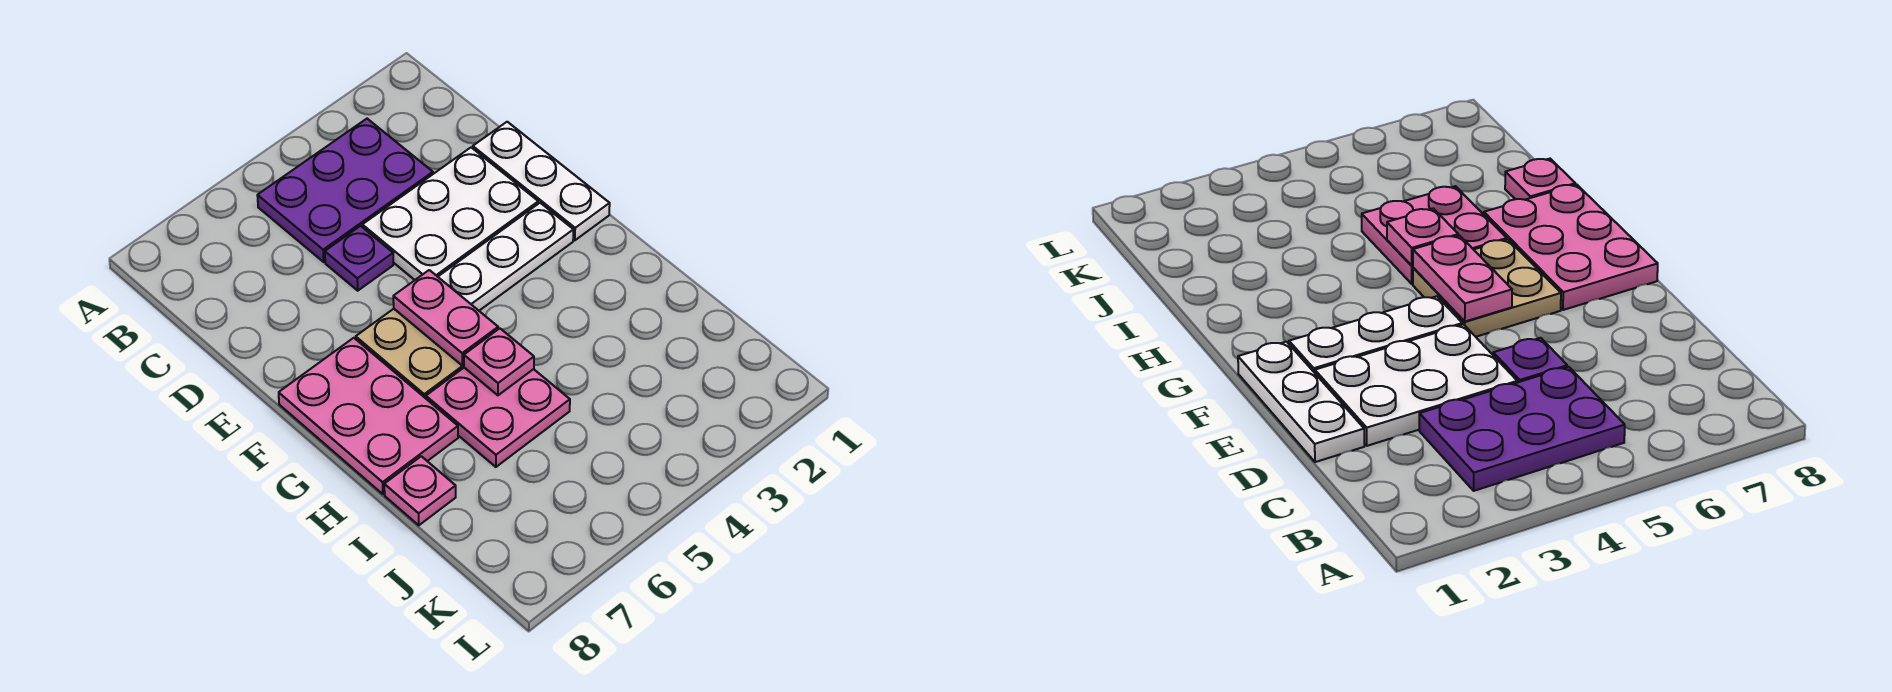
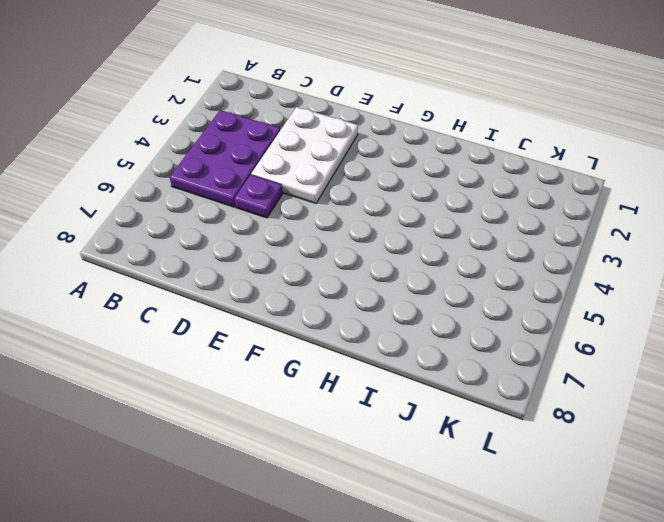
none -> white plate D1:F1 level 1
none -> white plate F2:F4 level 1

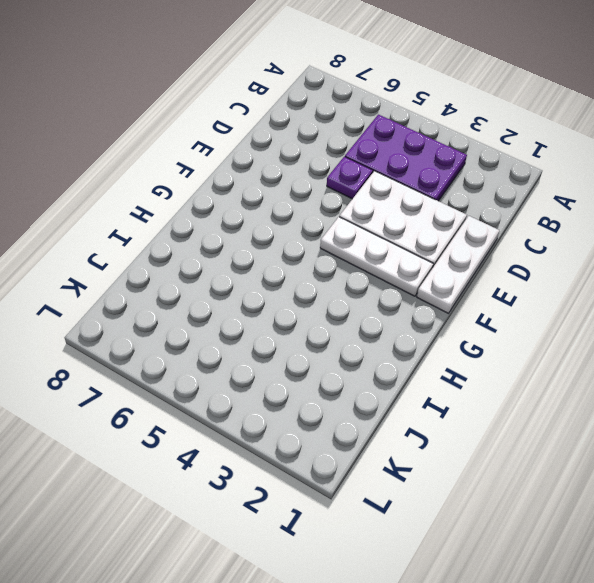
none -> tan plate F5:G6 level 1
none -> pink plate F7:H8 level 1

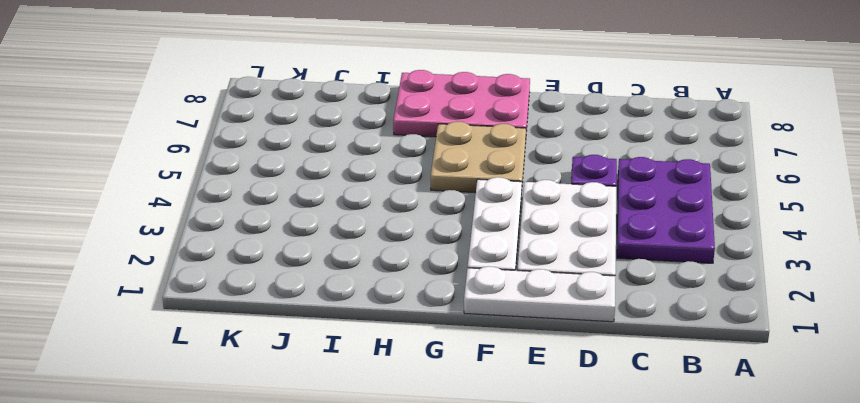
none -> pink plate H5:I6 level 1
none -> pink plate I8 level 1

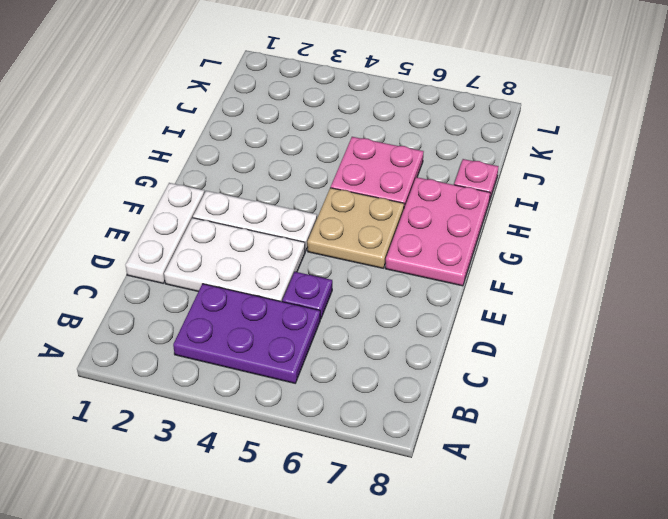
none -> pink plate F5:G5 level 2
none -> pink plate H5 level 2

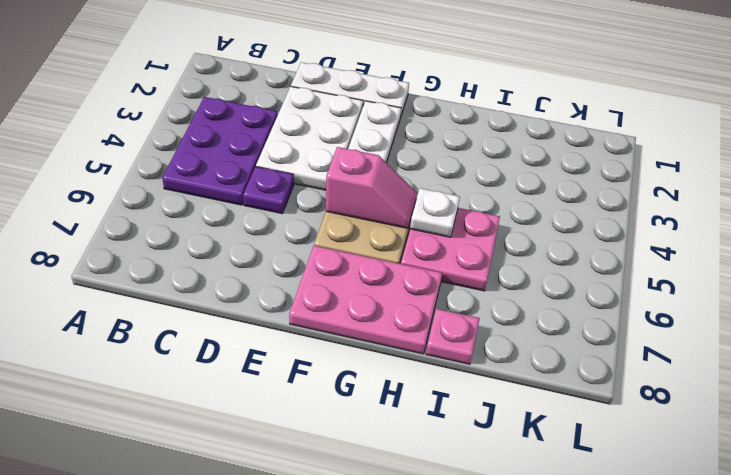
pink slope F5:G5 level 2 top F -> pink plate F5:G5 level 2
white plate H5 level 2 -> pink plate H5 level 2

